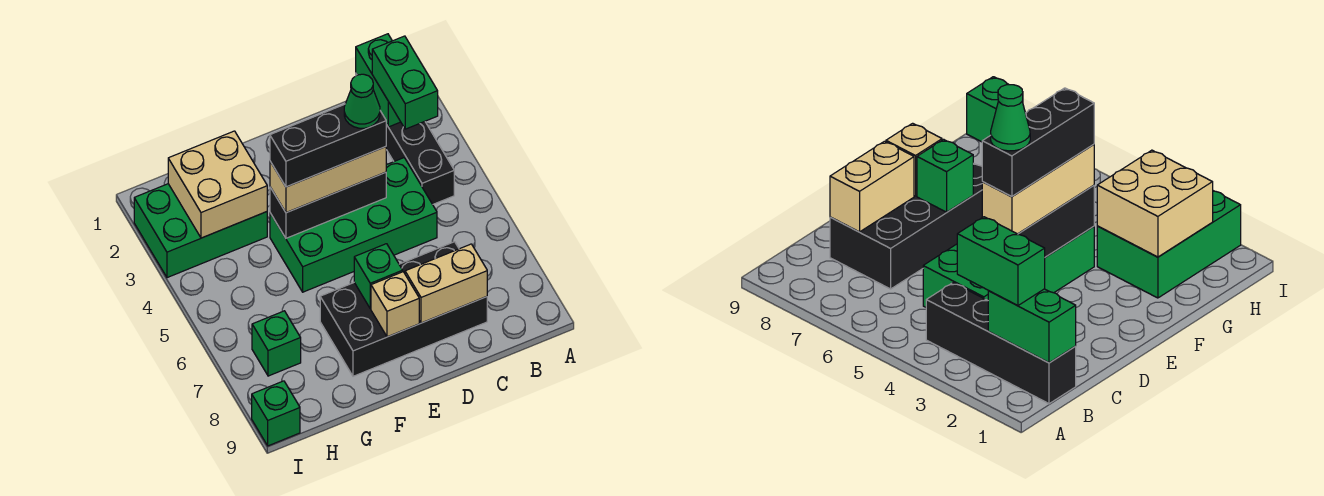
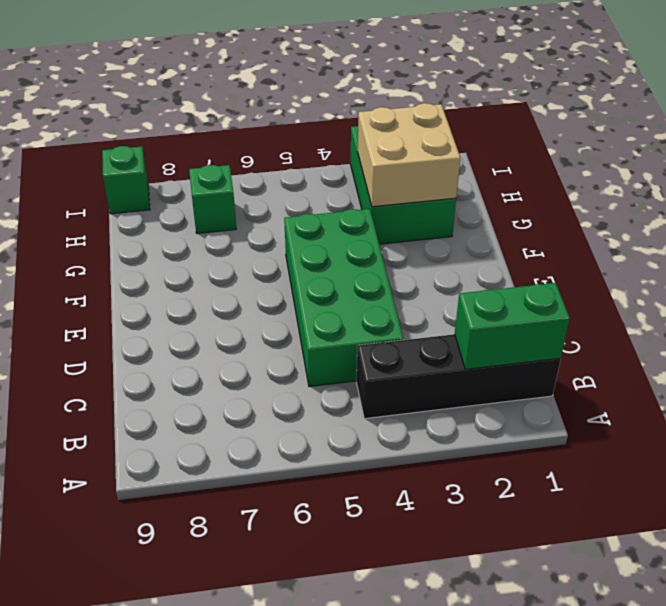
none -> black brick C7:F8 level 1
none -> tan brick C8:D8 level 2
none -> black brick D4:F4 level 2

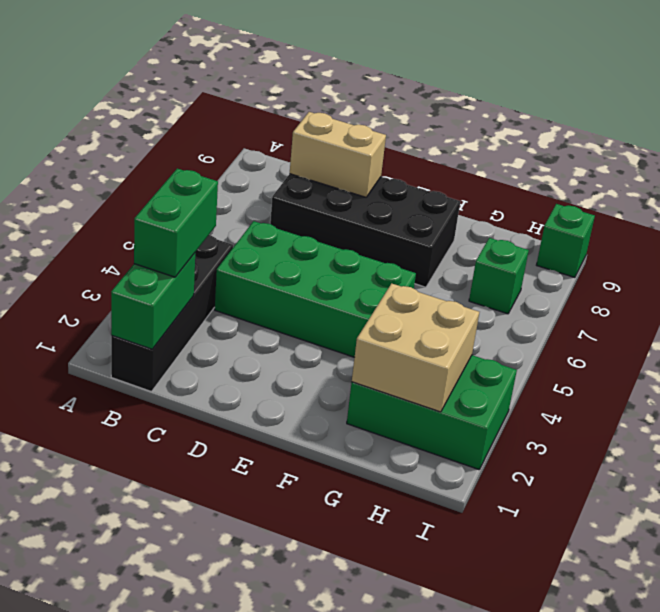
none -> black brick D4:F4 level 2
none -> green brick E7 level 2
none -> tan brick E8 level 2

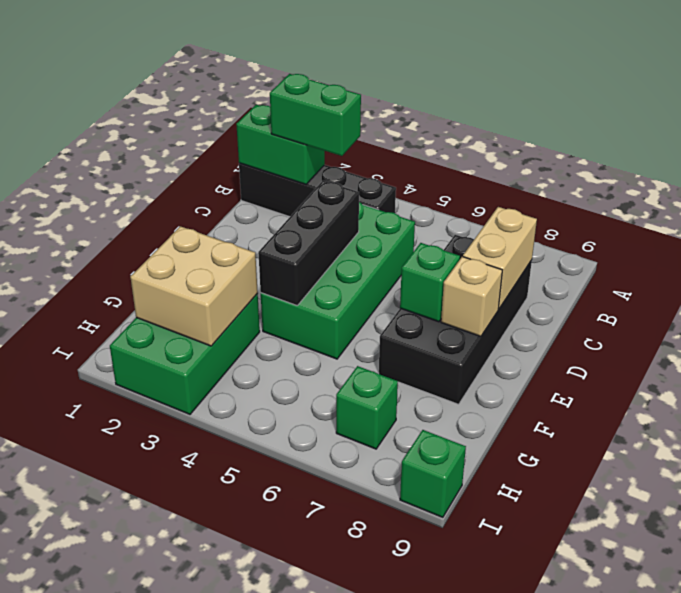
none -> tan brick D4:F4 level 3
none -> black brick D4:F4 level 4
none -> green cone D4 level 5

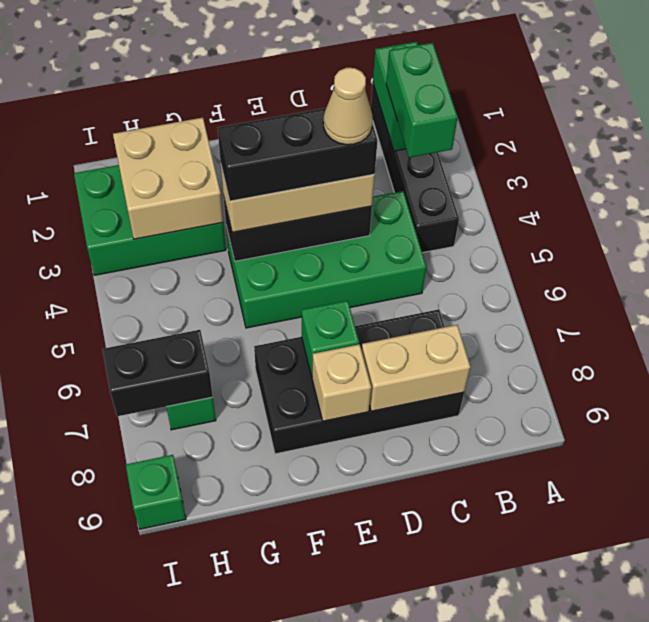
tan cone D4 level 5 -> green cone D4 level 5
black brick H7:I7 level 2 -> none

